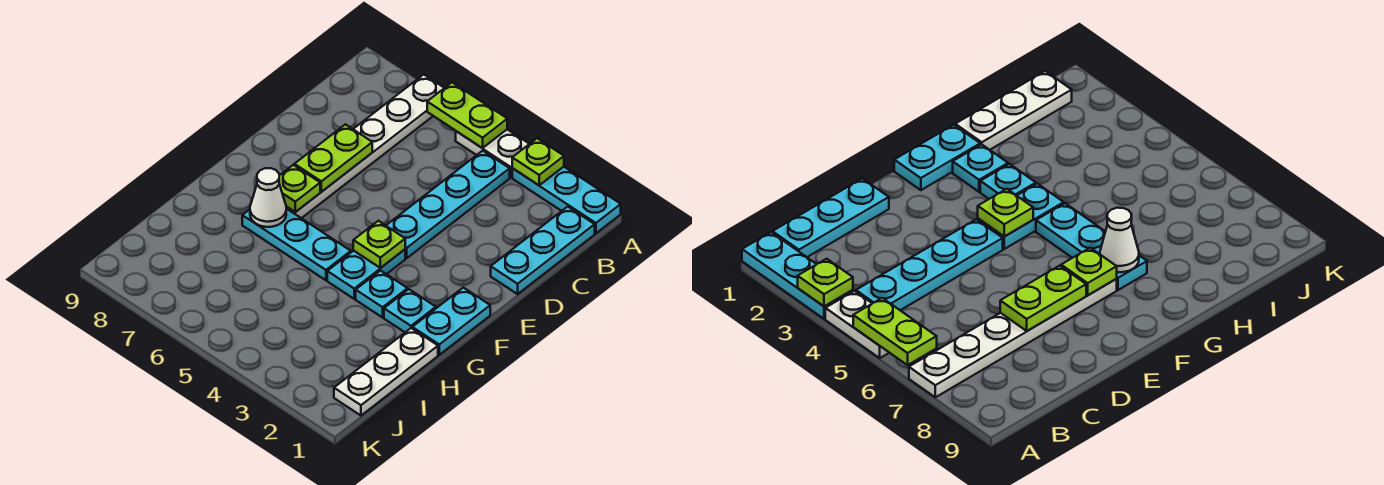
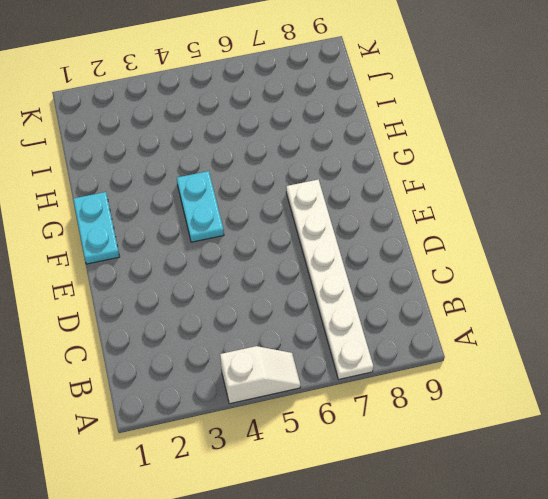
white slope A4:A5 level 1 top 4 -> white plate A4:A5 level 1
none -> cyan plate A1:A3 level 1
none -> cyan plate B1:D1 level 1
none -> cyan plate B4:E4 level 1

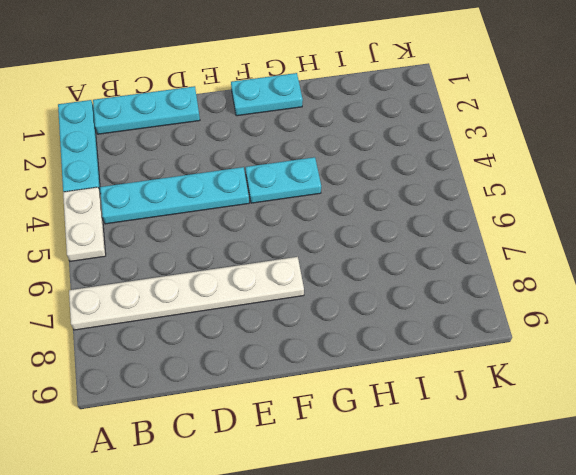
none -> cyan plate G2 level 1
none -> cyan plate G3 level 1
none -> cyan plate G5:G7 level 1

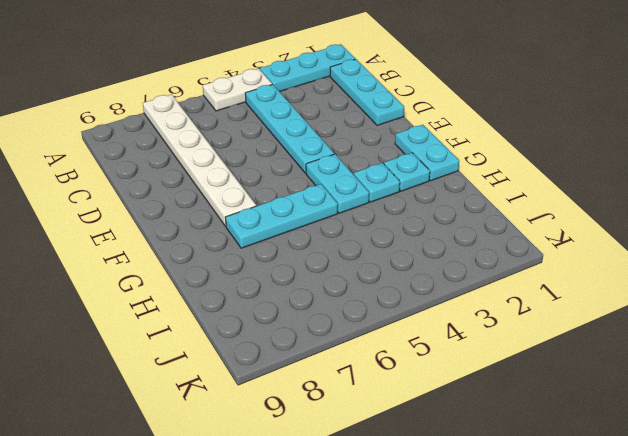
none -> white plate H1:J1 level 1
none -> lime plate A3 level 2
none -> lime plate A5:A6 level 2

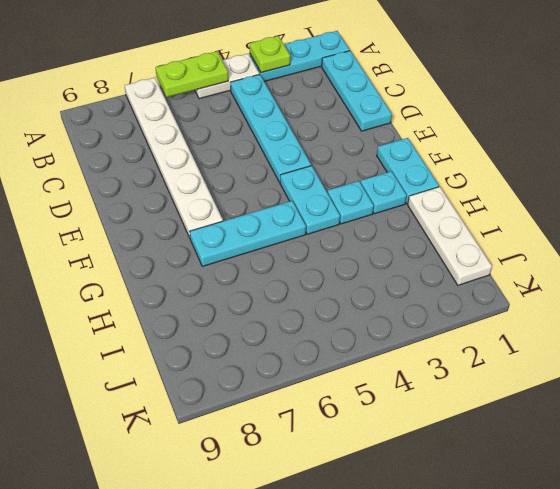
none -> lime plate D7:E7 level 2
none -> lime plate F4 level 2
none -> lime plate F7 level 2

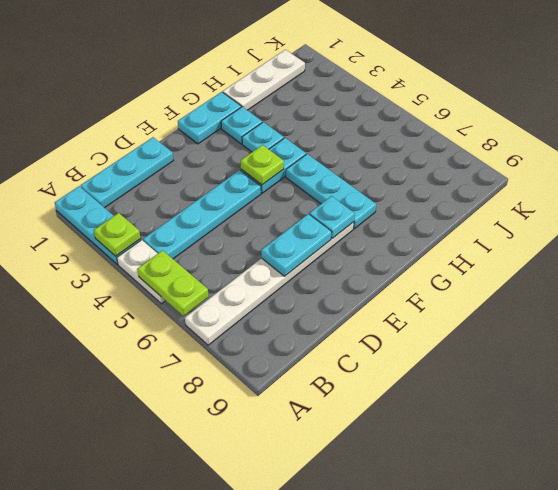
cyan plate D7:E7 level 2 -> lime plate D7:E7 level 2
cyan plate F7 level 2 -> lime plate F7 level 2
none -> white cone G7 level 2

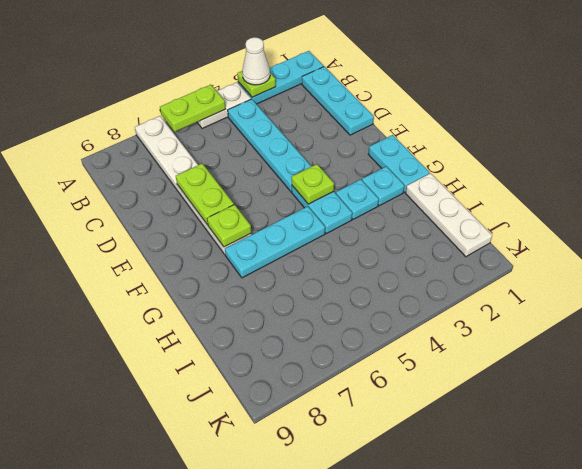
white cone A3 level 3 -> white cone G7 level 2

